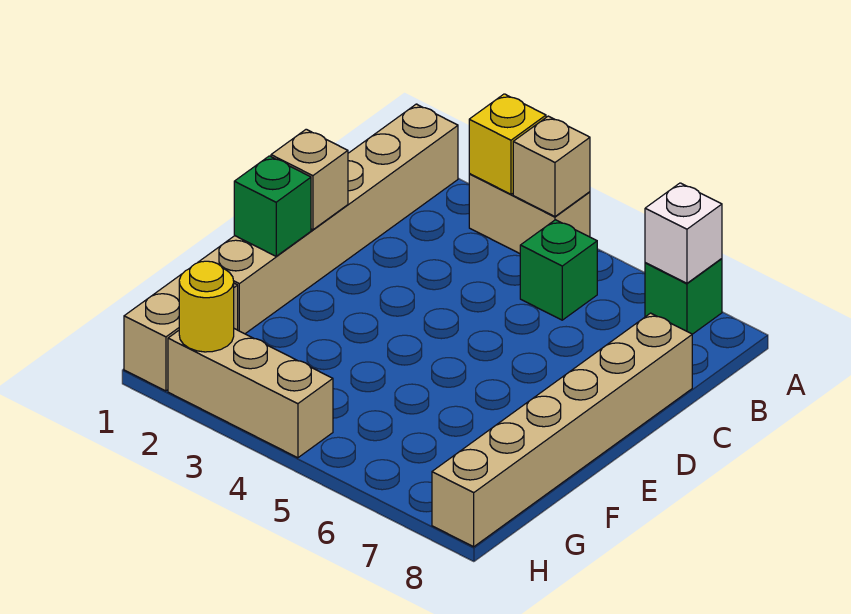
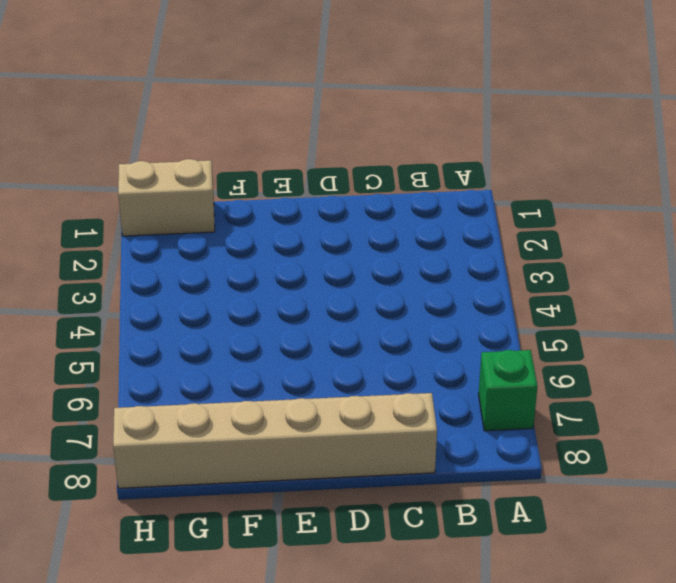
none -> tan brick A1:F1 level 1
none -> tan brick A3:A4 level 1
none -> green brick B5 level 1

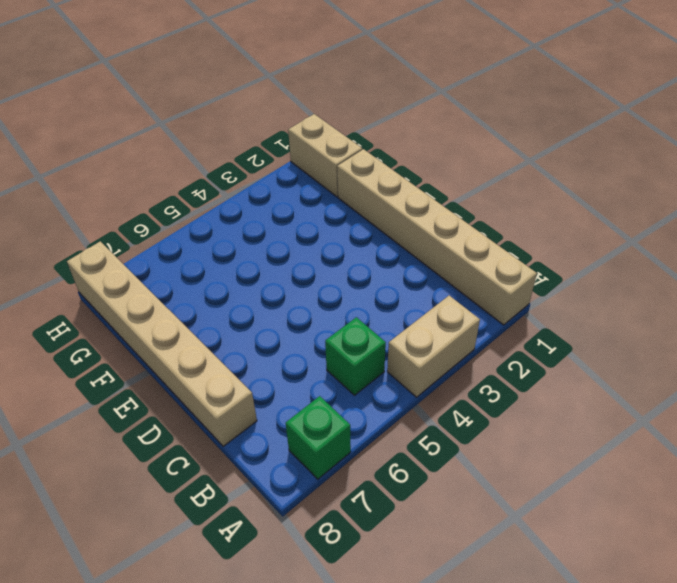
none -> tan brick H2:H4 level 1
none -> yellow brick A3 level 2
none -> tan brick A4 level 2

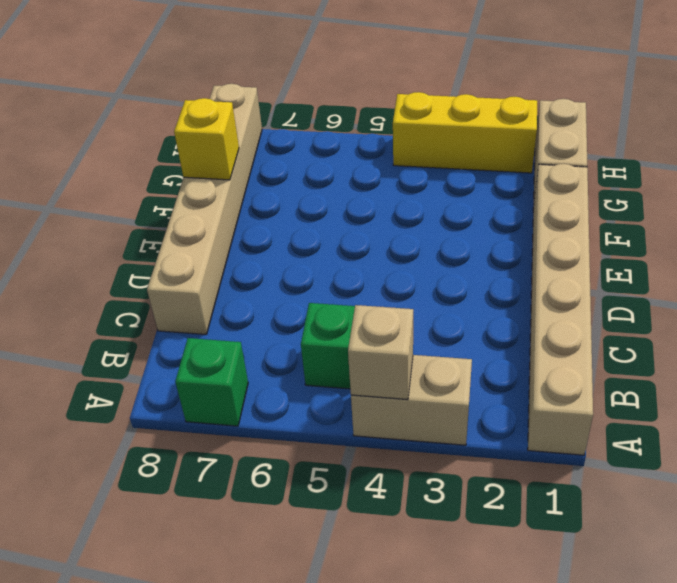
yellow brick F8 level 2 -> yellow brick A3 level 2
yellow brick H2:H4 level 1 -> tan brick H2:H4 level 1
none -> white brick A7 level 2
none -> tan brick D1 level 2
none -> green brick E1 level 2

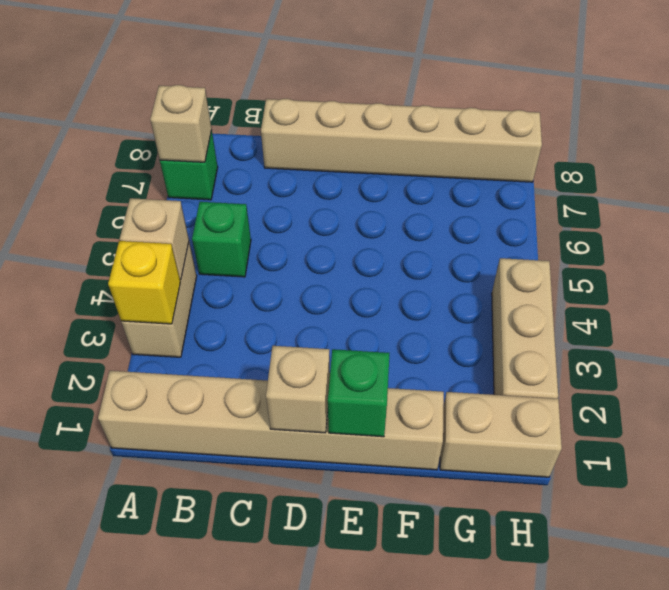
tan brick A7 level 2 -> white brick A7 level 2
none -> yellow round brick H2 level 2

